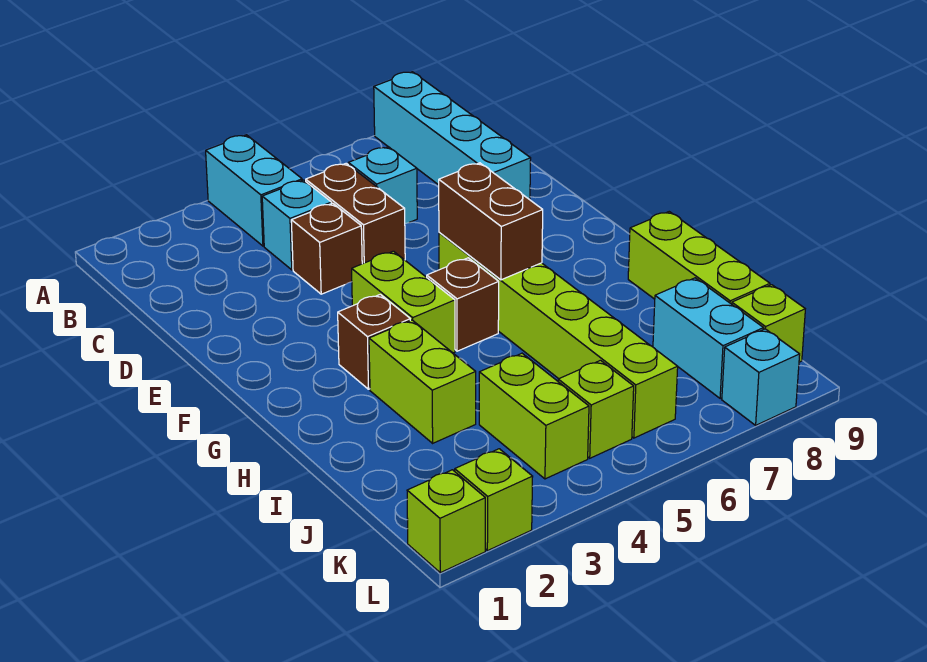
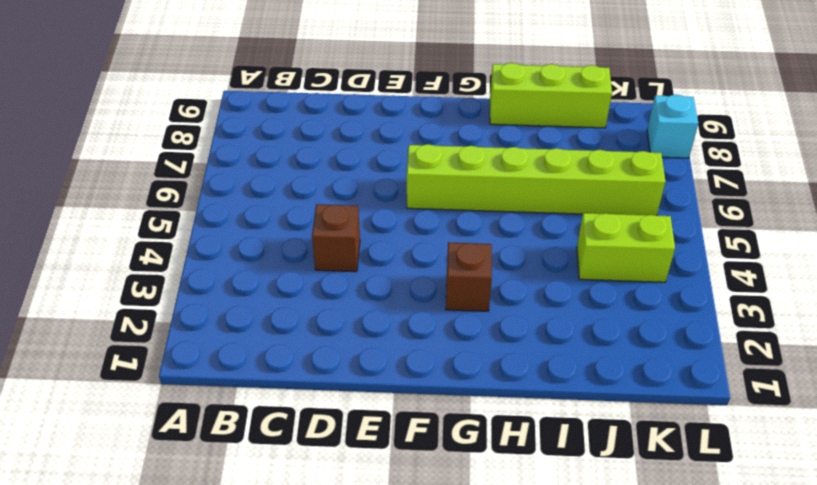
none -> cyan brick A4:B4 level 1
none -> cyan brick A8:D8 level 1
none -> cyan brick C4 level 1

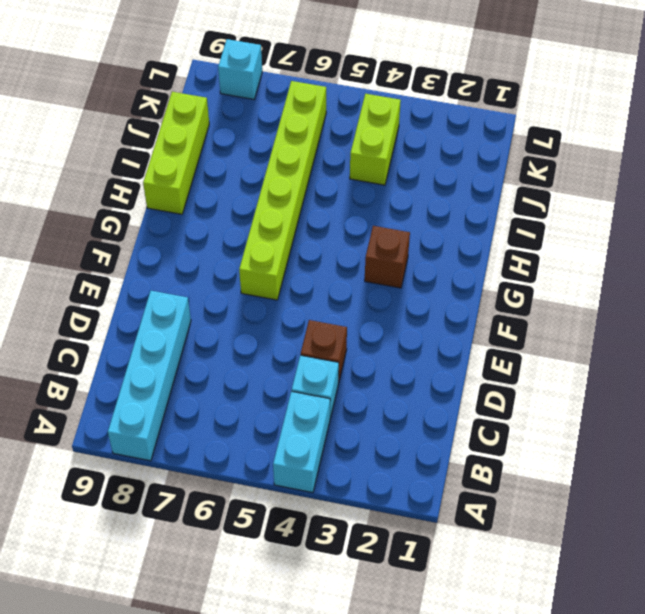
none -> brown brick C5:D5 level 1
none -> cyan brick C6 level 1
none -> lime brick F4:G4 level 1

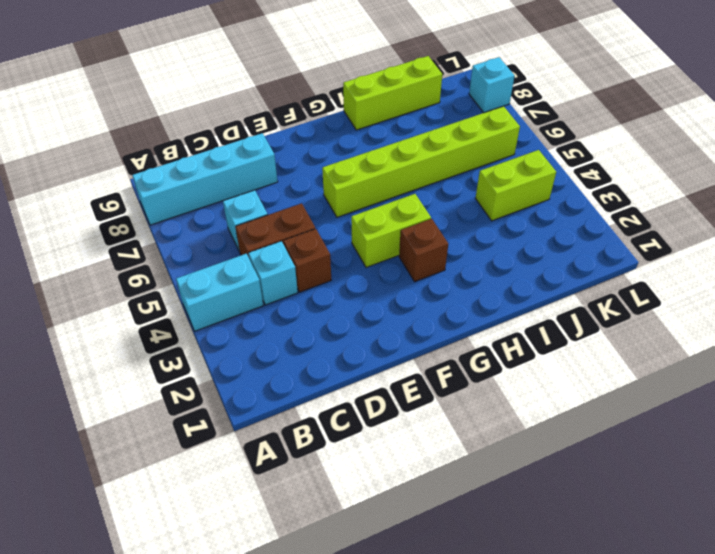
none -> brown brick G5 level 1
none -> lime brick H3:I3 level 1
none -> cyan brick J8:K8 level 1

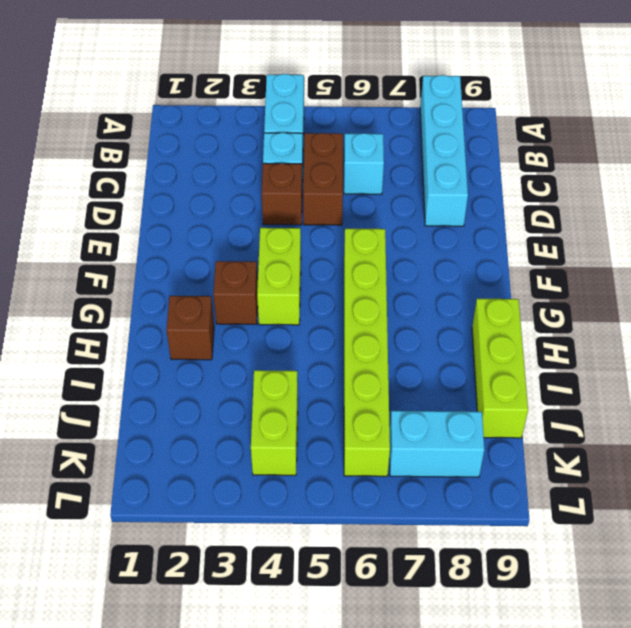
brown brick H2 level 1 -> brown brick G5 level 1
cyan brick K7:K8 level 1 -> cyan brick J8:K8 level 1
none -> lime brick H3:I3 level 1
none -> lime brick K5 level 1
none -> lime brick K9 level 1

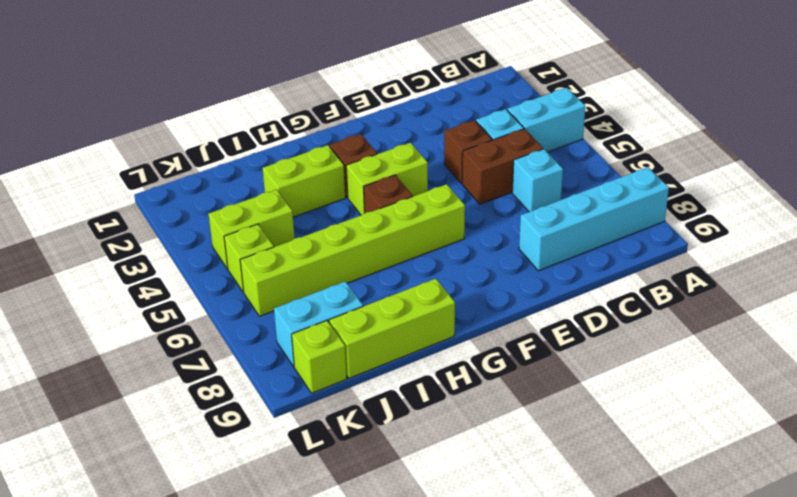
none -> lime brick L1 level 1
none -> lime brick L2 level 1
none -> cyan brick L8 level 1

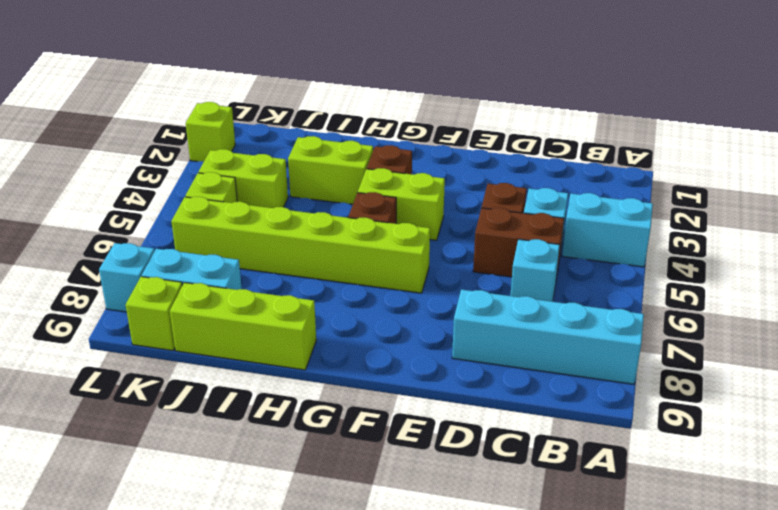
none -> lime brick L1 level 1
none -> brown brick F6:G6 level 2

